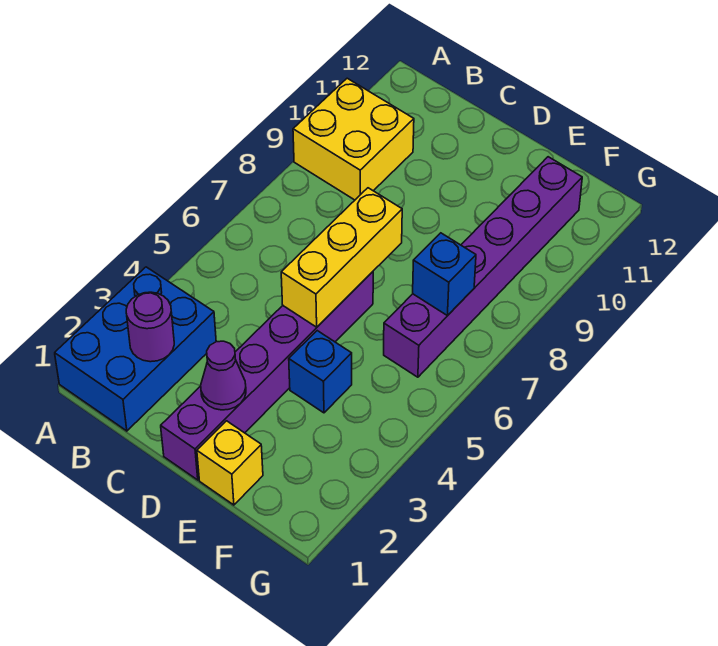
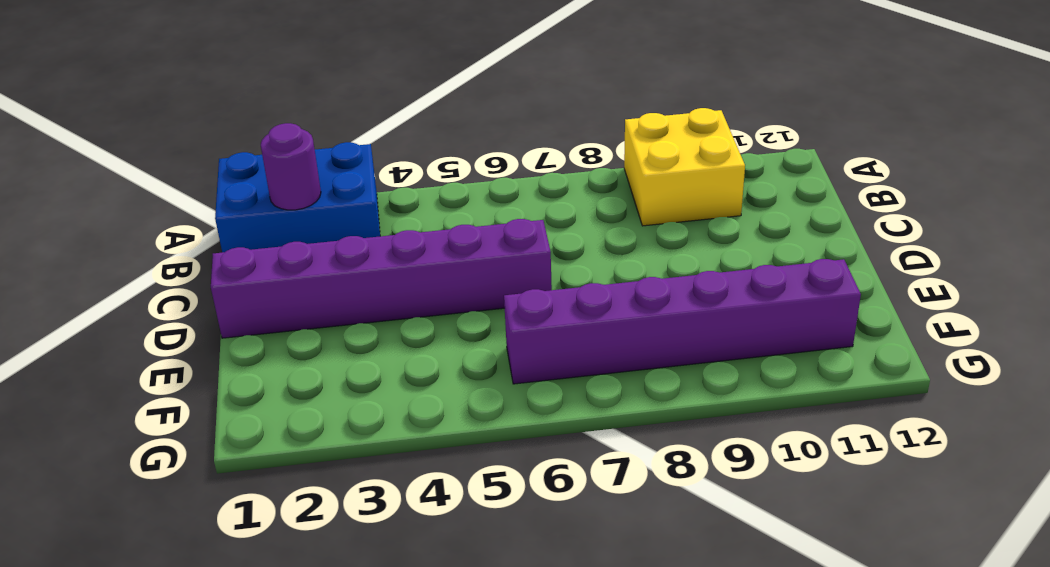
none -> yellow brick E1 level 1
none -> blue brick E4 level 1

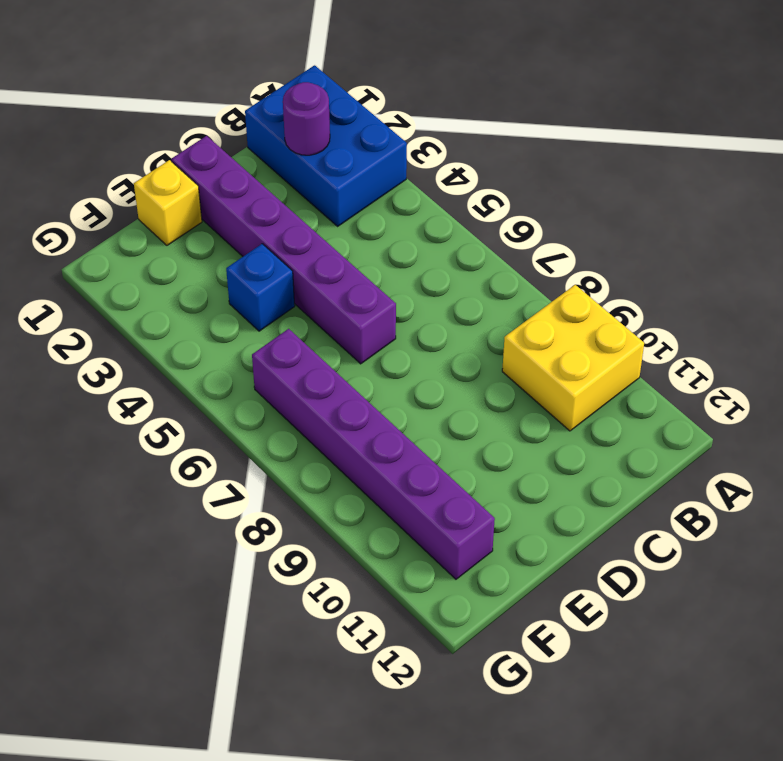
none -> purple cone D2 level 2
none -> yellow brick D5:D7 level 2

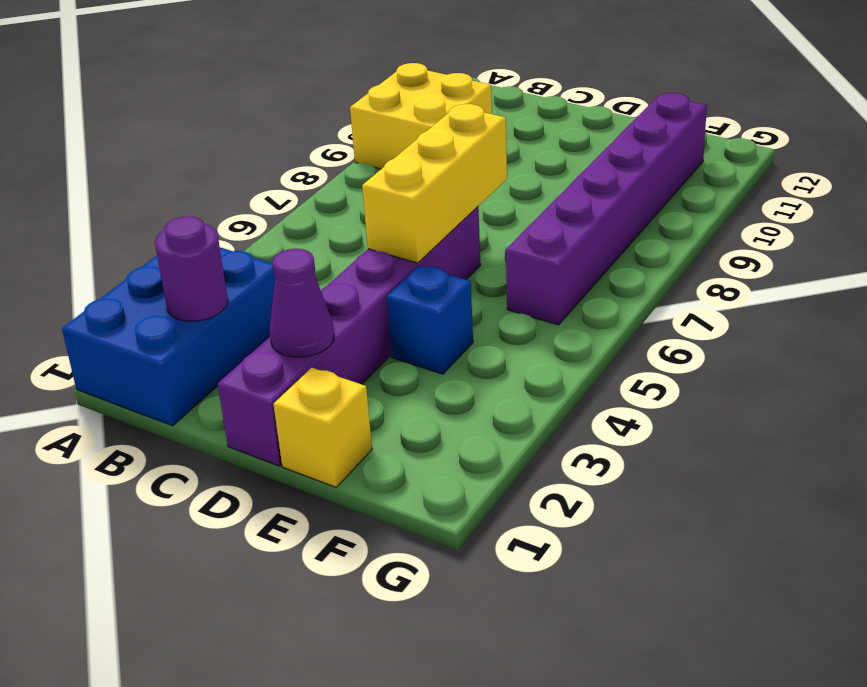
none -> blue brick F7 level 2

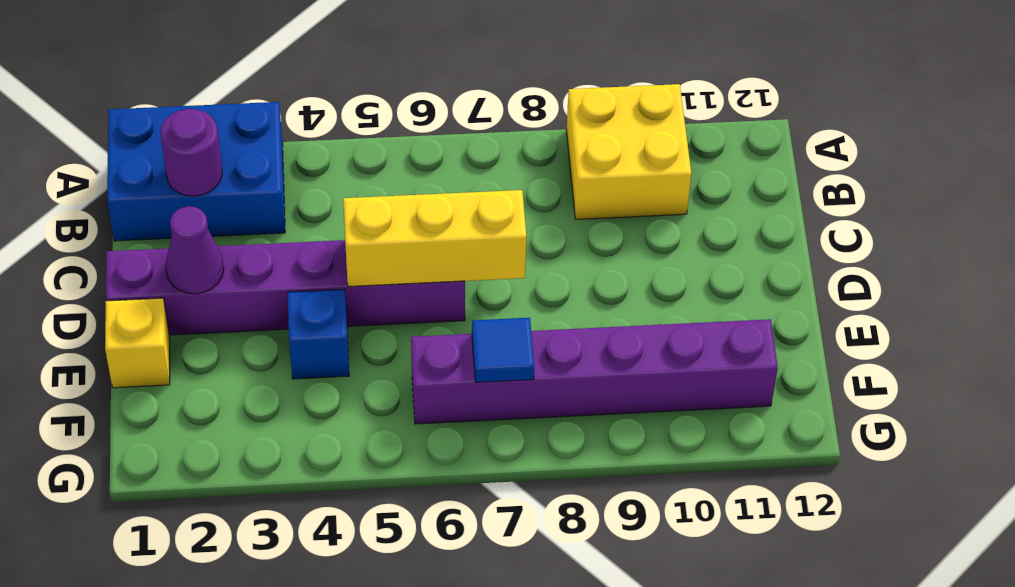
blue tile F7 level 2 -> blue brick F7 level 2

